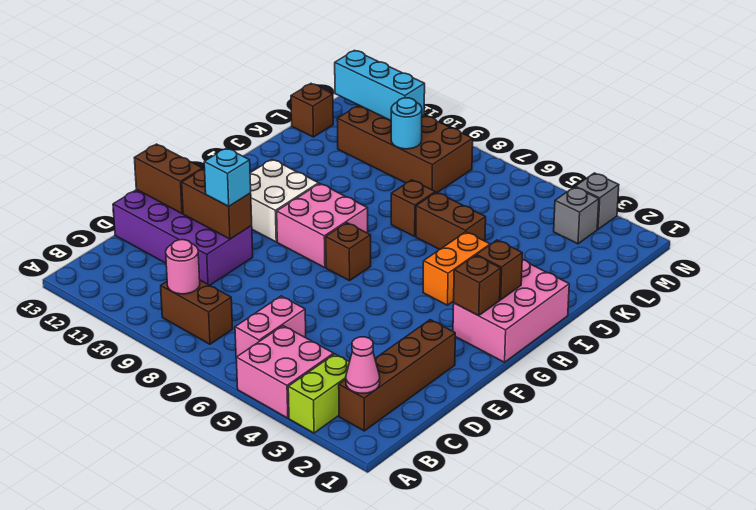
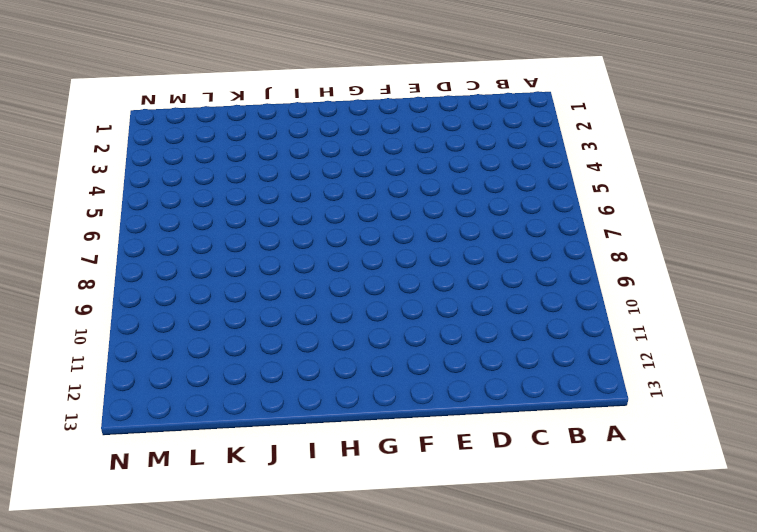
none -> lime brick A3:B3 level 1
none -> pink brick A4:B5 level 1
none -> brown brick B2:E2 level 1

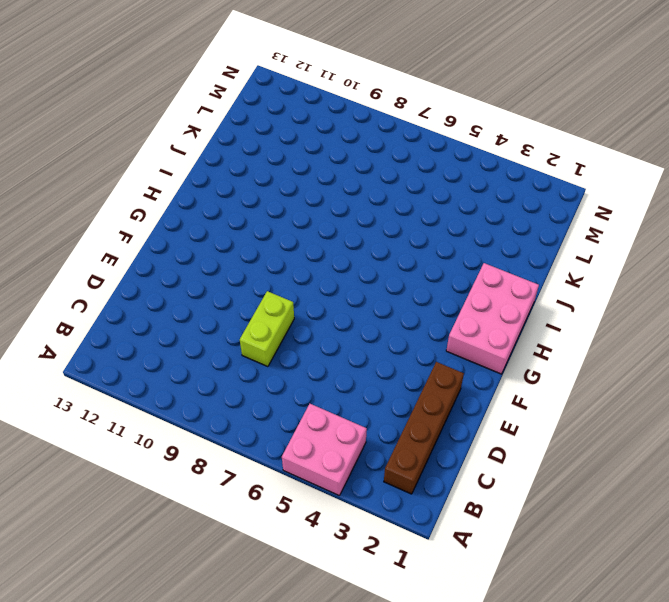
lime brick D8:E8 level 1 -> lime brick A3:B3 level 1
none -> pink brick B6:C6 level 1
none -> brown brick B8:B9 level 1
none -> purple brick D10:E13 level 1

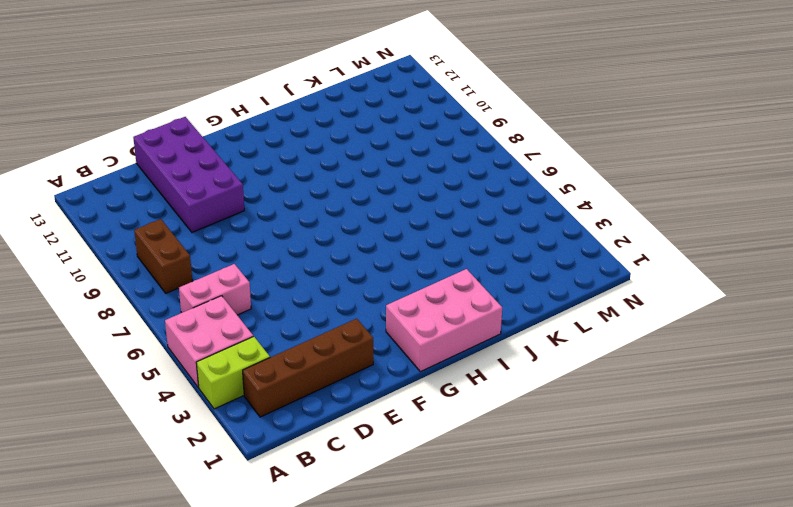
none -> brown brick G7 level 1
none -> pink brick G8:H9 level 1
none -> white brick G10:H11 level 1

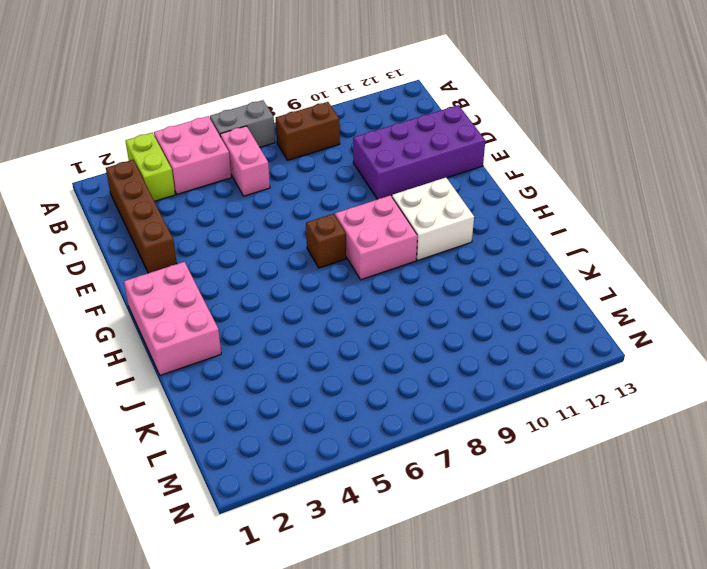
grey brick A6:A7 level 1 -> none
none -> orange brick H4:I4 level 1
none -> brown brick J5:J6 level 1
none -> brown brick J7 level 1

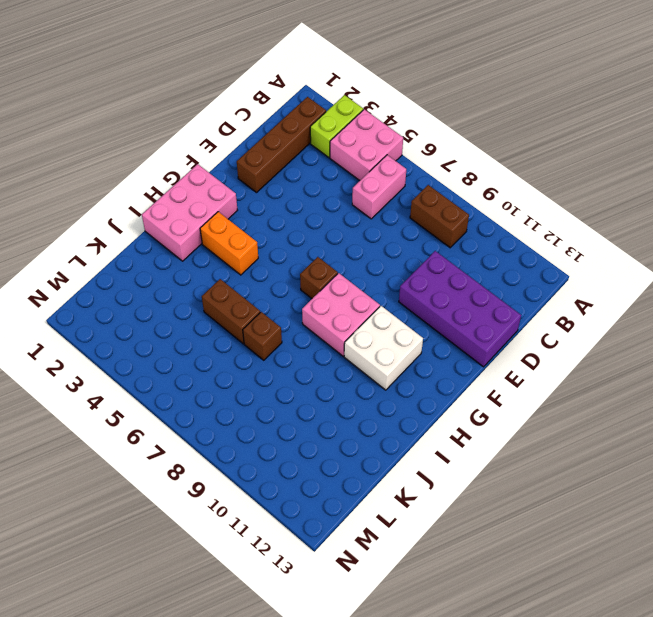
orange brick H3:H4 level 1 -> orange brick H4:I4 level 1
none -> brown brick L8:M11 level 1
none -> brown brick L13 level 1
none -> grey brick M3 level 1

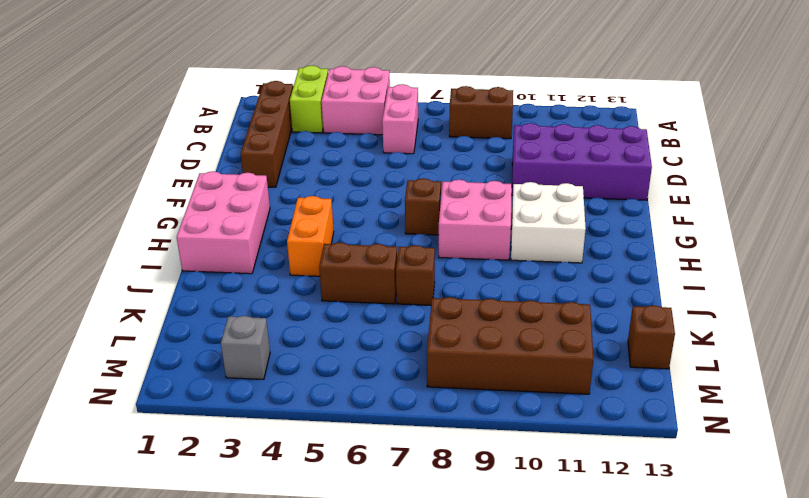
none -> grey brick N3 level 1
none -> pink cone B2 level 2
none -> pink round brick B9 level 2

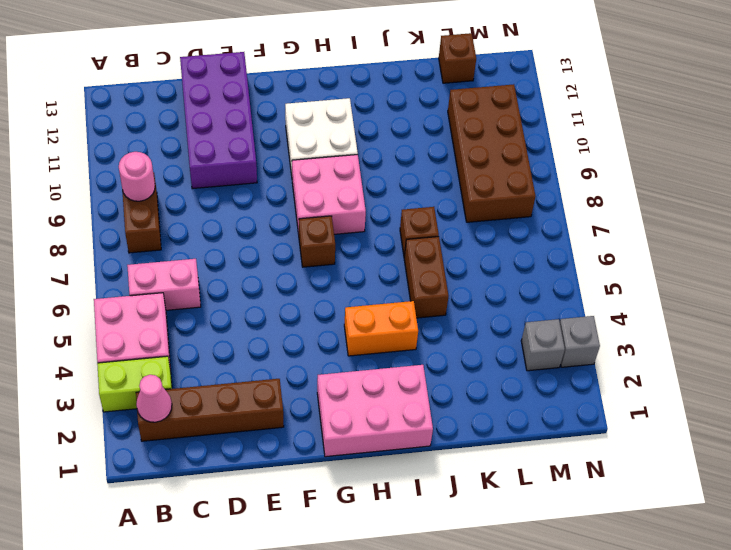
none -> brown brick E10:E11 level 2
none -> brown brick E12:E13 level 2
none -> brown brick G2 level 2

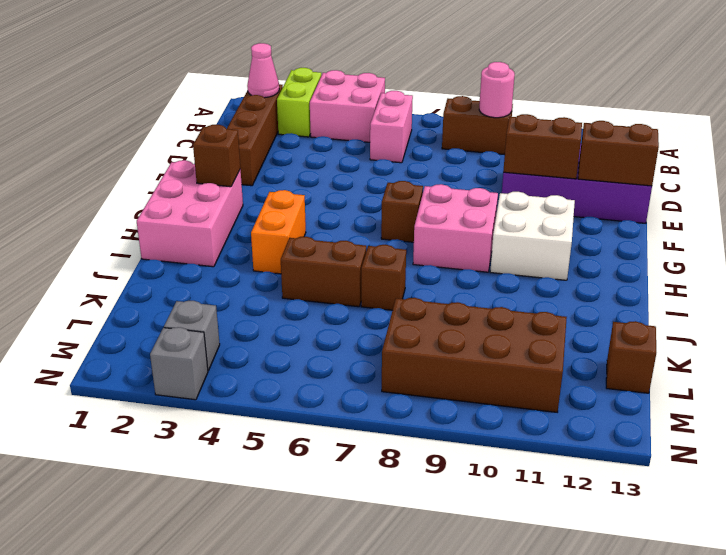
none -> brown brick H2 level 2
none -> cyan round brick L9 level 2
none -> cyan brick M10:M12 level 2

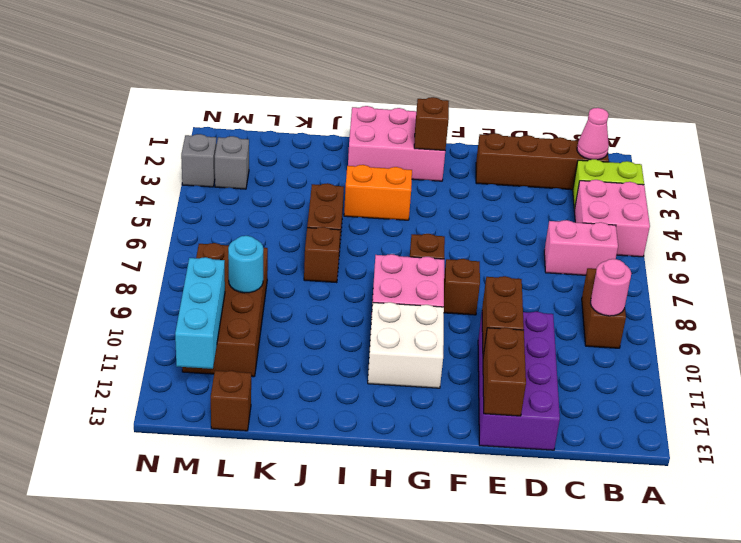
brown brick F8 level 1 -> brown brick H2 level 2
none -> cyan brick E10 level 3

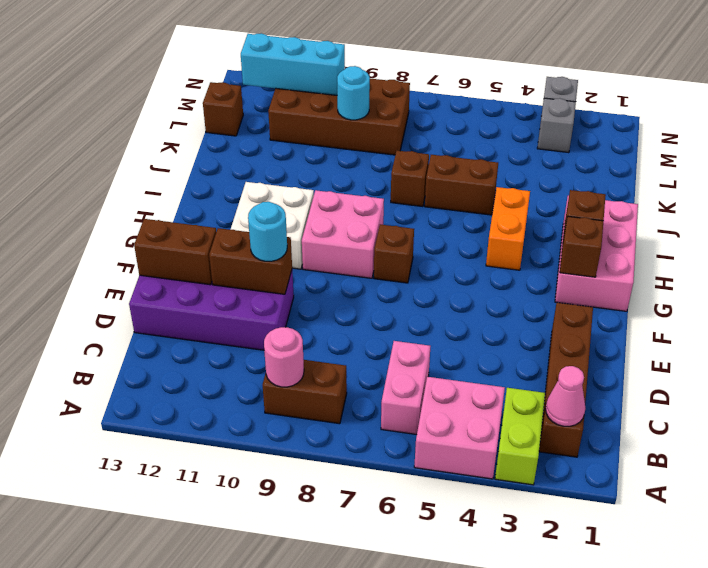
cyan round brick E10 level 3 -> cyan brick E10 level 3

